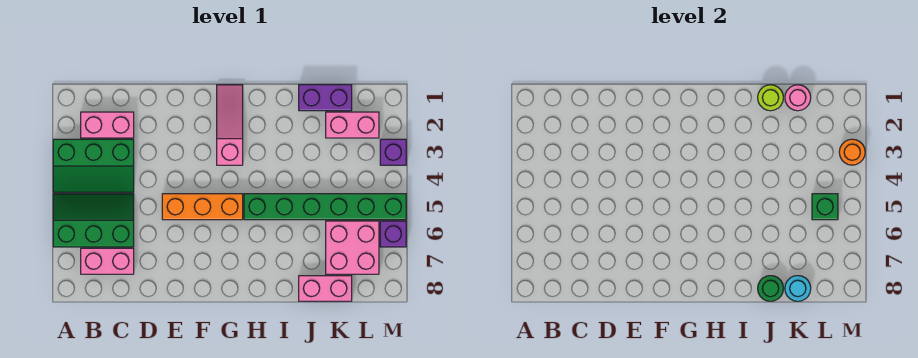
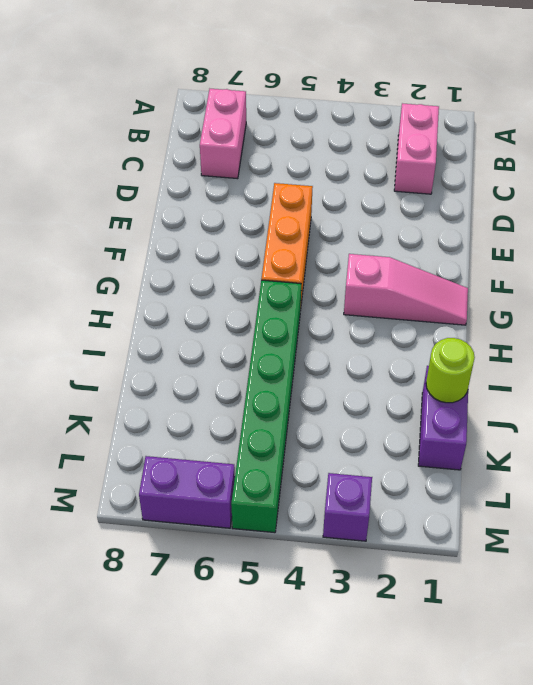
purple brick M6:M7 level 1 -> purple brick M6 level 1
none -> green slope A3:C4 level 1 top 3
none -> green slope A5:C6 level 1 top 6
none -> pink brick J8:K8 level 1

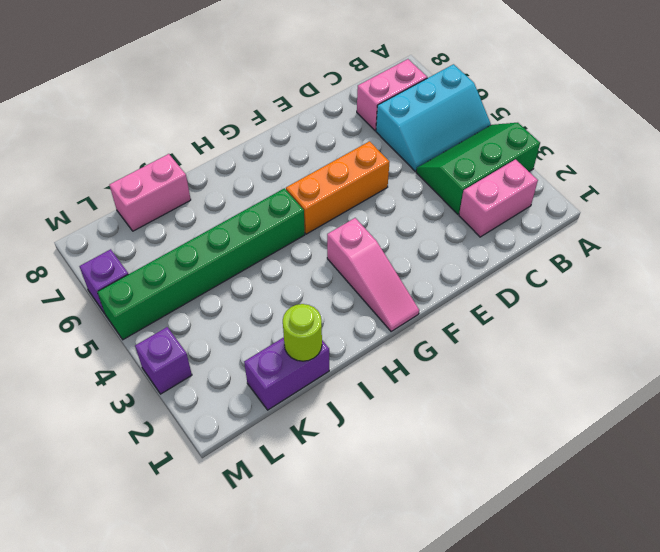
cyan slope A5:C6 level 1 top 6 -> green slope A5:C6 level 1 top 6
none -> pink brick K2:L2 level 1
none -> pink brick K6:L7 level 1
none -> green round brick J8 level 2

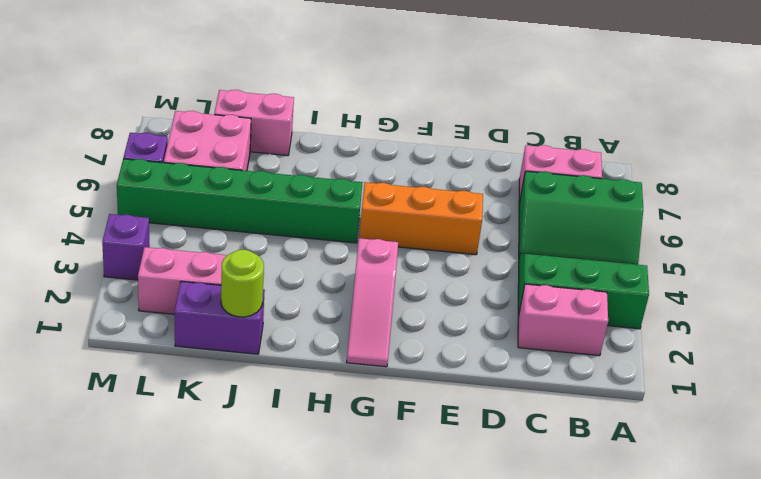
none -> green round brick J8 level 2
none -> pink round brick K1 level 2
none -> cyan round brick K8 level 2

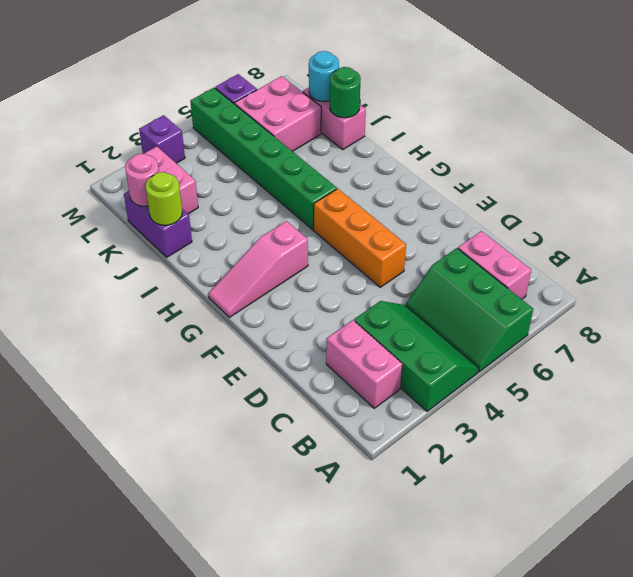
none -> green brick L5 level 2
none -> orange round brick M3 level 2

